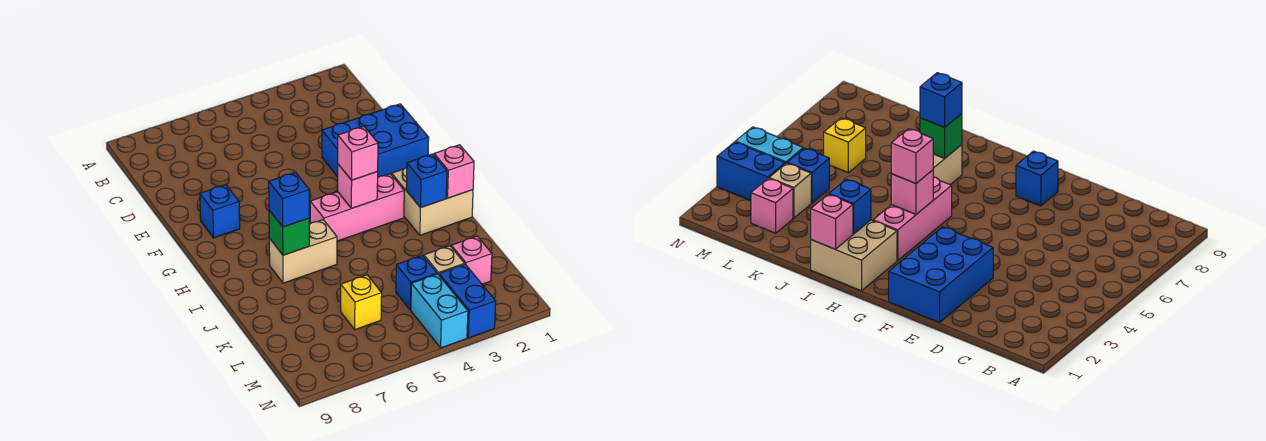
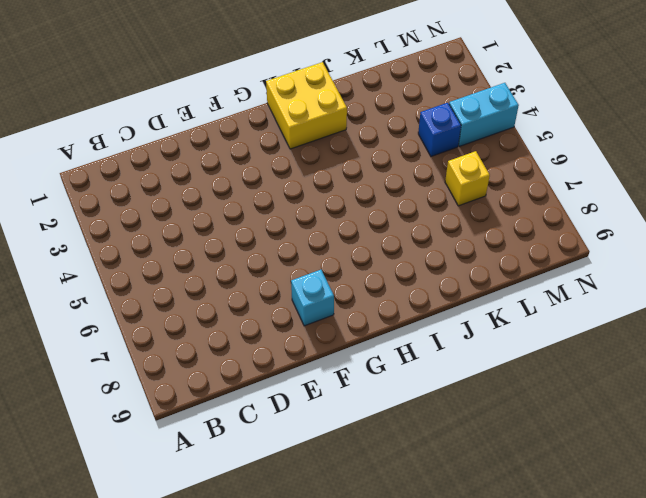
cyan brick F8 level 1 -> blue brick F8 level 1
yellow brick H1:I2 level 1 -> tan brick H1:I2 level 1
none -> blue brick E1:F3 level 1
none -> pink brick H3:H5 level 1
none -> tan brick I6:I7 level 1

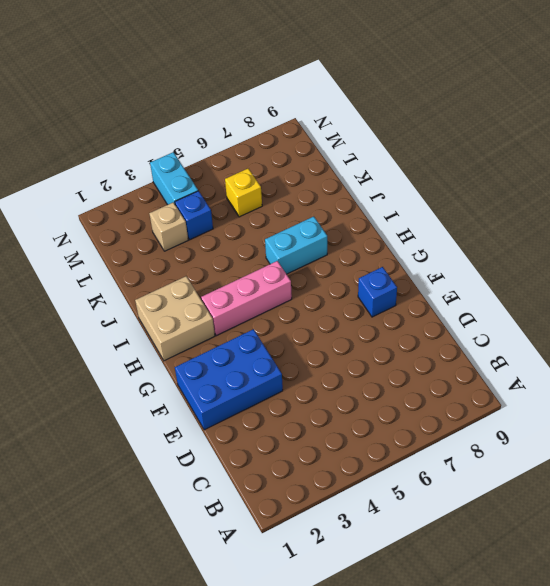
cyan brick I6:I7 level 1 -> tan brick I6:I7 level 1
none -> pink brick L2 level 1
none -> blue brick M3:N3 level 1
none -> pink brick H4 level 2

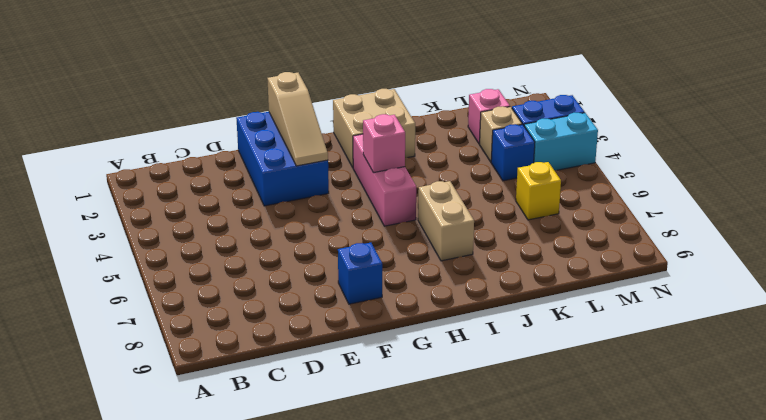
tan slope F1:F3 level 2 top 1 -> none
none -> pink brick I1 level 2
none -> blue brick I2 level 2
none -> green brick I7 level 2

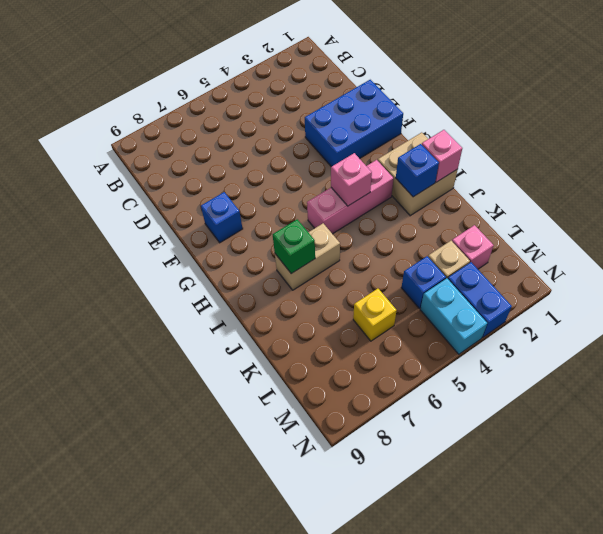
none -> pink brick H4 level 3
none -> blue brick I7 level 3

